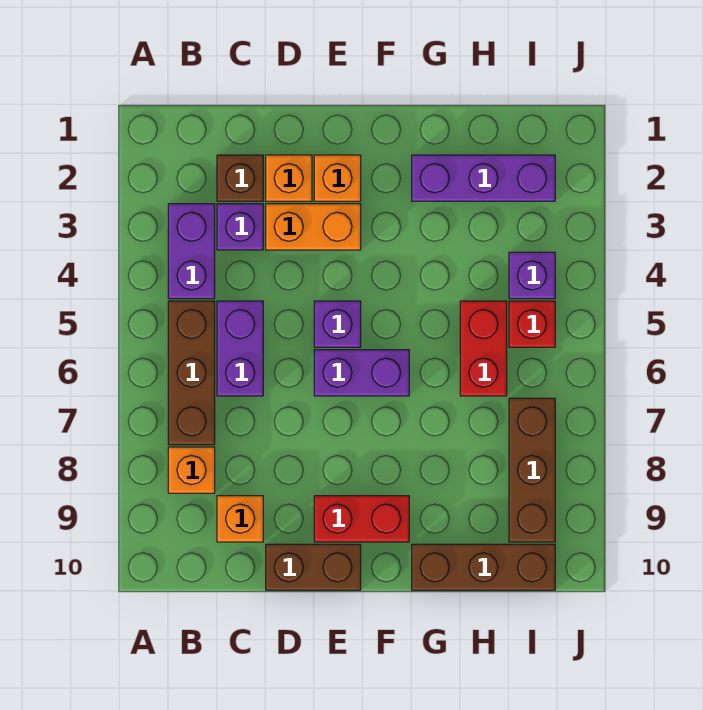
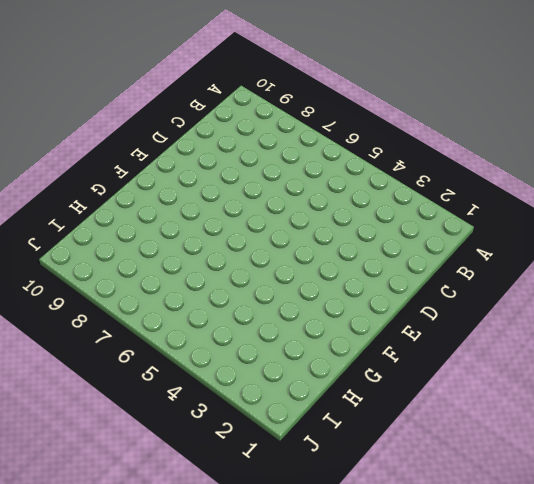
none -> purple brick B3:B4 level 1
none -> brown brick B5:B7 level 1
none -> orange brick B8 level 1

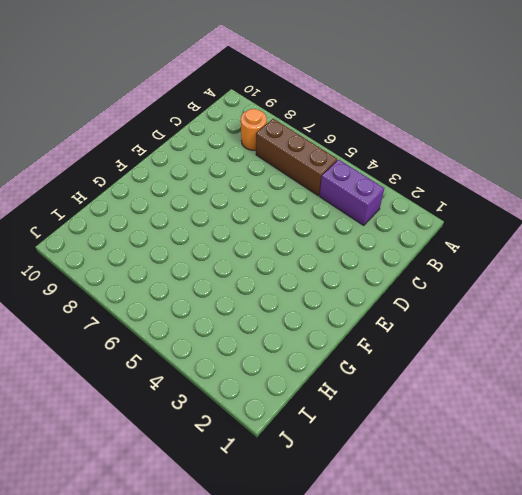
orange round brick B8 level 1 -> orange brick B8 level 1
none -> brown brick C2 level 1
none -> purple brick C3 level 1
none -> purple brick C5:C6 level 1

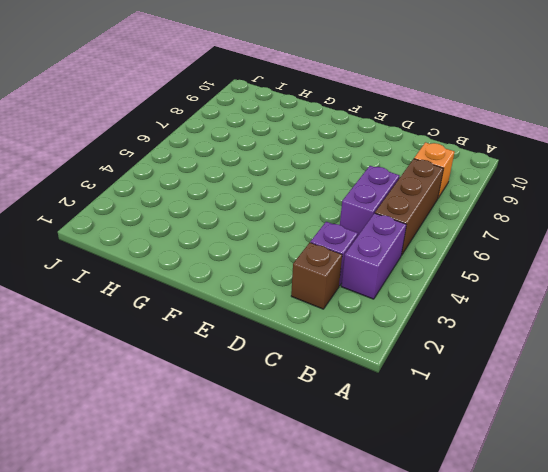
none -> orange brick C9 level 1
none -> orange brick D2 level 1
none -> orange brick D3:E3 level 1

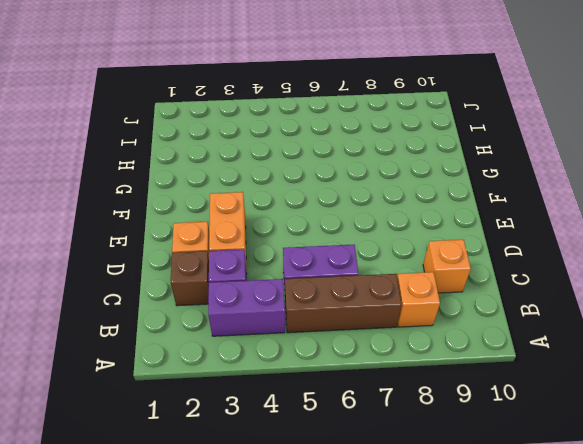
none -> brown brick D10:E10 level 1
none -> orange brick E2 level 1
none -> purple brick E5 level 1

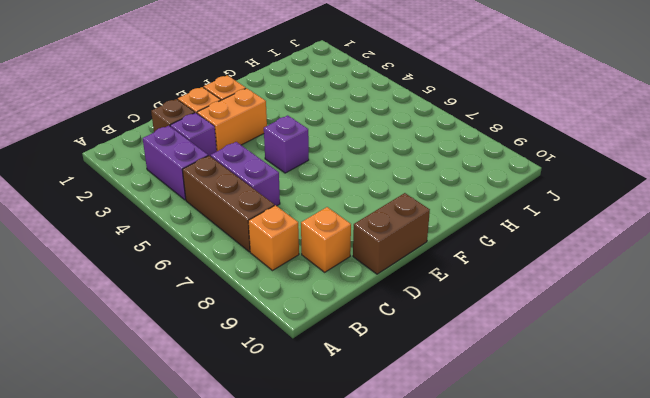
none -> purple brick E6:F6 level 1
none -> red brick E9:F9 level 1
none -> purple brick G2:I2 level 1

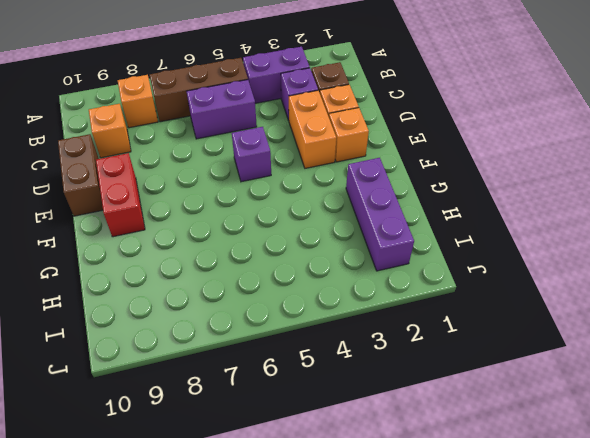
none -> purple brick E6:F6 level 1
none -> brown brick G10:I10 level 1
none -> red brick H5:H6 level 1

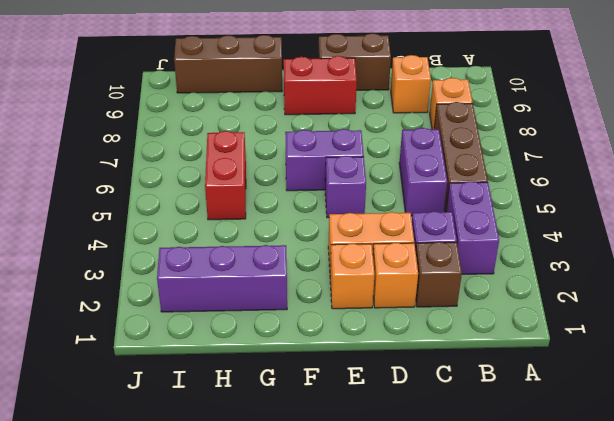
none -> purple brick I4 level 1
none -> red brick I5 level 1
none -> brown brick I7:I9 level 1

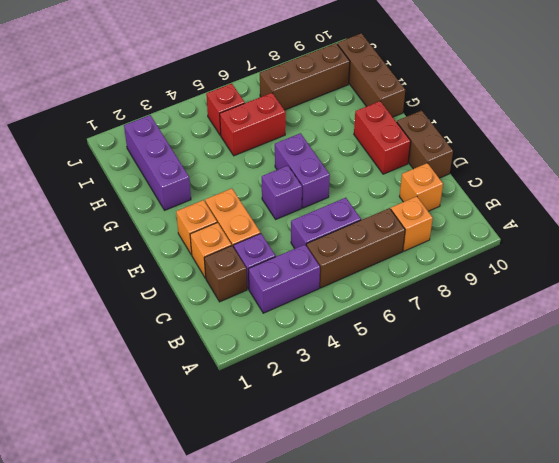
none -> purple brick I4 level 1

